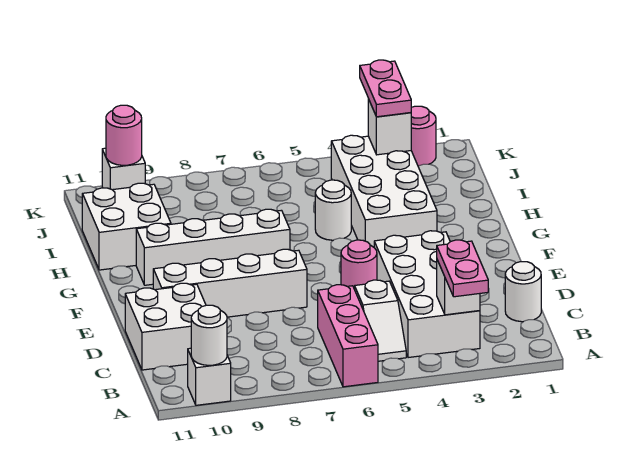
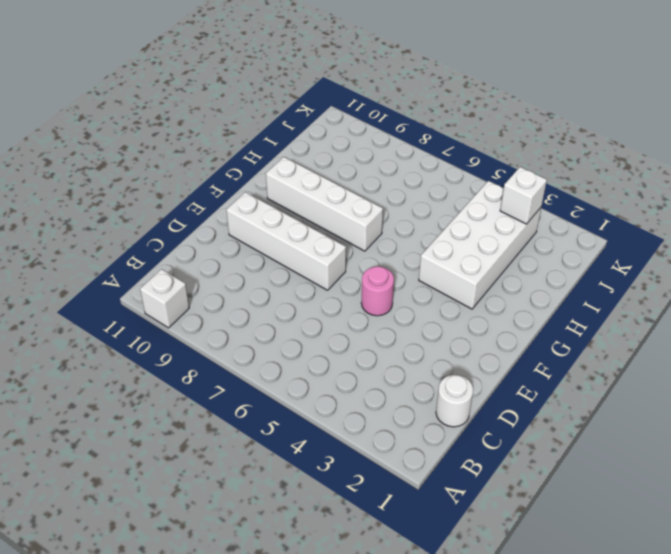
none -> pink brick A6:C6 level 1
none -> white brick B3:E4 level 1
none -> white slope B5:C5 level 1 top C

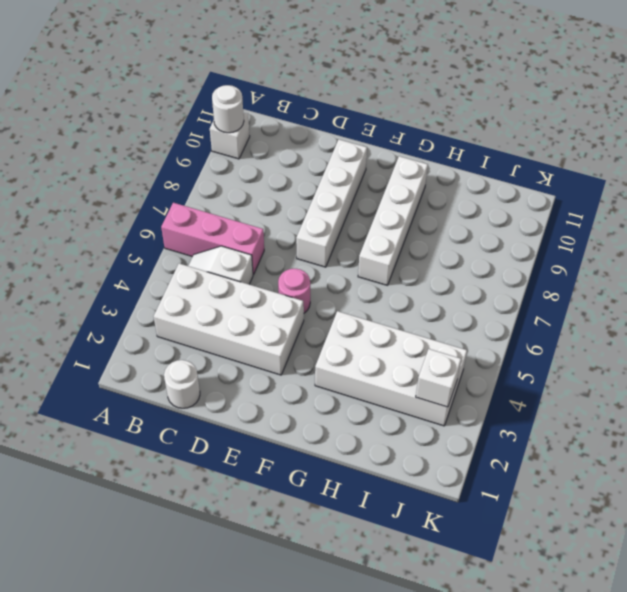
none -> white brick C10:D11 level 1
none -> white round brick H5 level 1
none -> white brick H10:I11 level 1

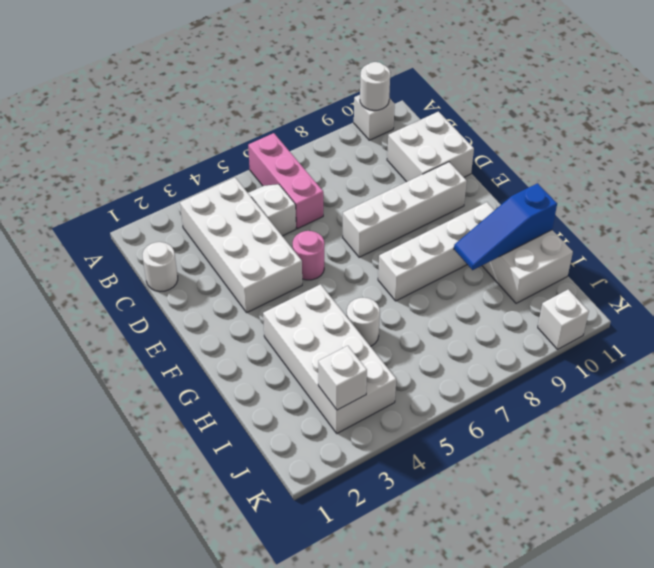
blue slope H9:H11 level 2 top 11 -> none
none -> pink round brick K2 level 1
none -> white brick B3 level 2
none -> pink round brick K10 level 2

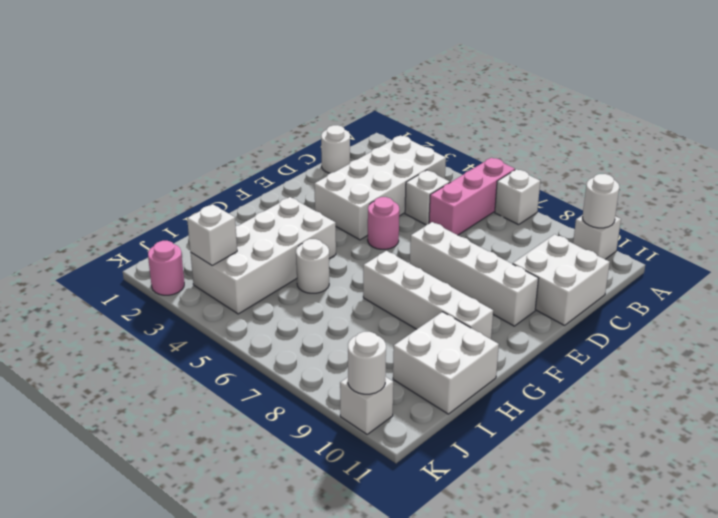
white brick A7 level 1 -> white brick B3 level 2
white round brick K10 level 2 -> pink round brick K10 level 2
none -> pink plate A3:B3 level 3
none -> pink plate J3:K3 level 3

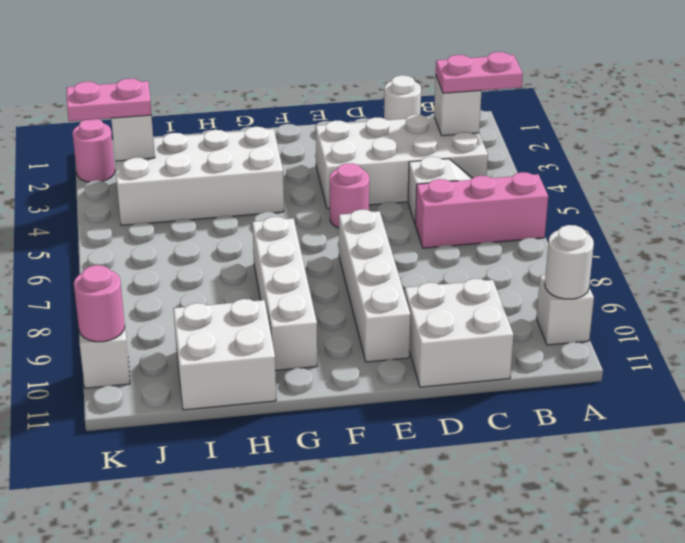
none -> white round brick H5 level 1

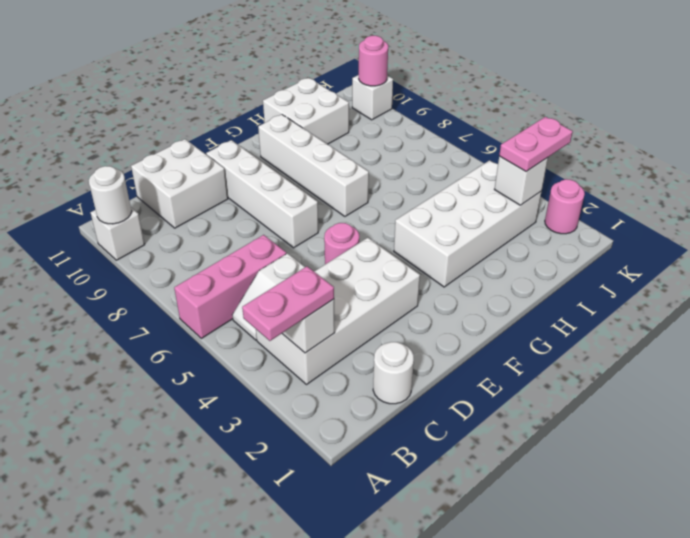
none -> white round brick H5 level 1

